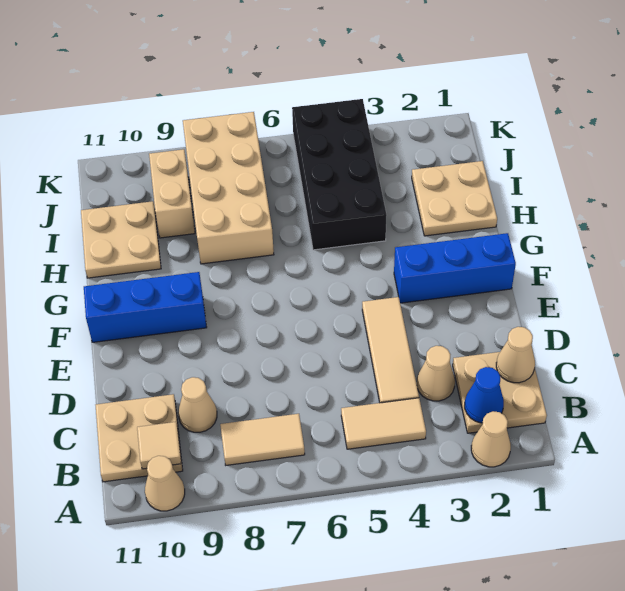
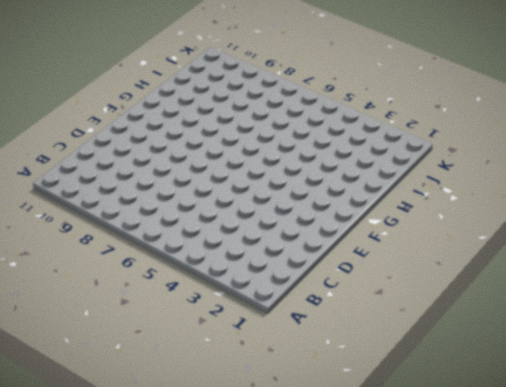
none -> tan cone A2 level 1
none -> tan cone A10 level 1
none -> tan plate B1:C2 level 1

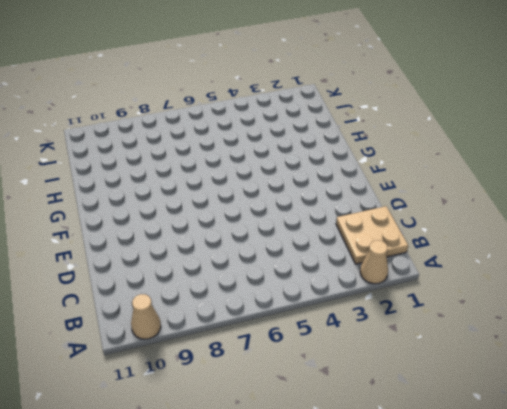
none -> tan tile B4:B5 level 1
none -> tan tile B7:B8 level 1
none -> tan plate B10:C11 level 1

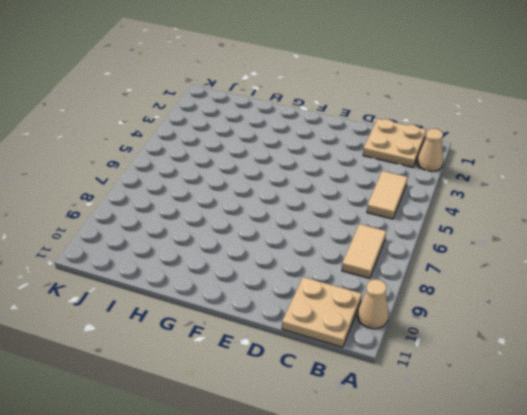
none -> tan cone C3 level 1
none -> tan tile C4:E4 level 1
none -> tan cone C9 level 1

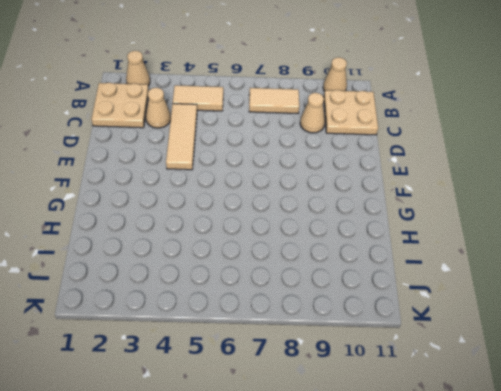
none -> blue brick F1:F3 level 1
none -> blue brick F9:F11 level 1
none -> tan plate H1:I2 level 1

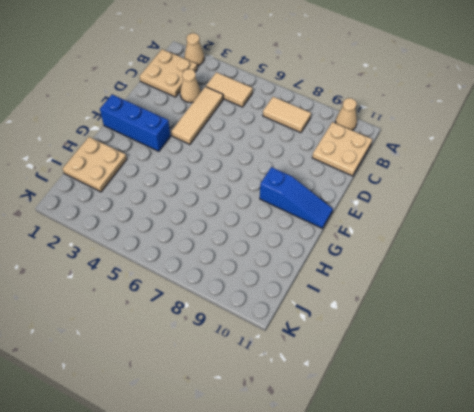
blue slope F9:F11 level 1 top 9 -> blue brick F9:F11 level 1
none -> tan cone C9 level 1
none -> black brick H4:K5 level 1
none -> tan brick H7:K8 level 1

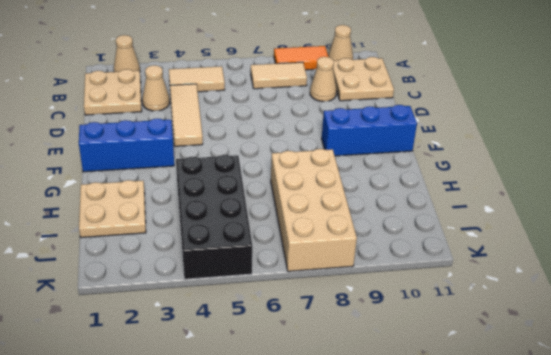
orange tile A8:A9 level 1 -> none
none -> tan plate H10:I11 level 1
none -> tan brick I9:J9 level 1
none -> blue cone B2 level 2

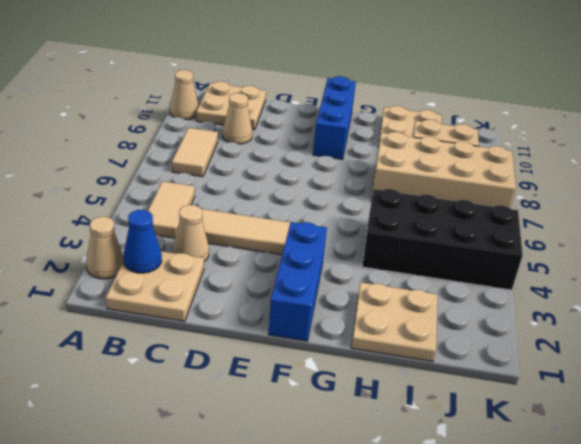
none -> tan tile B10 level 2
none -> tan cone C1 level 2

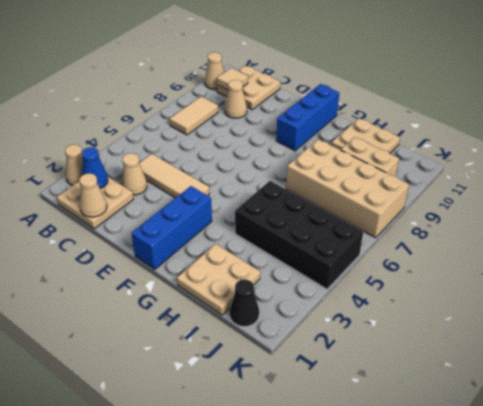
black cone J1 level 1 -> none
none -> tan tile B4:B5 level 1

